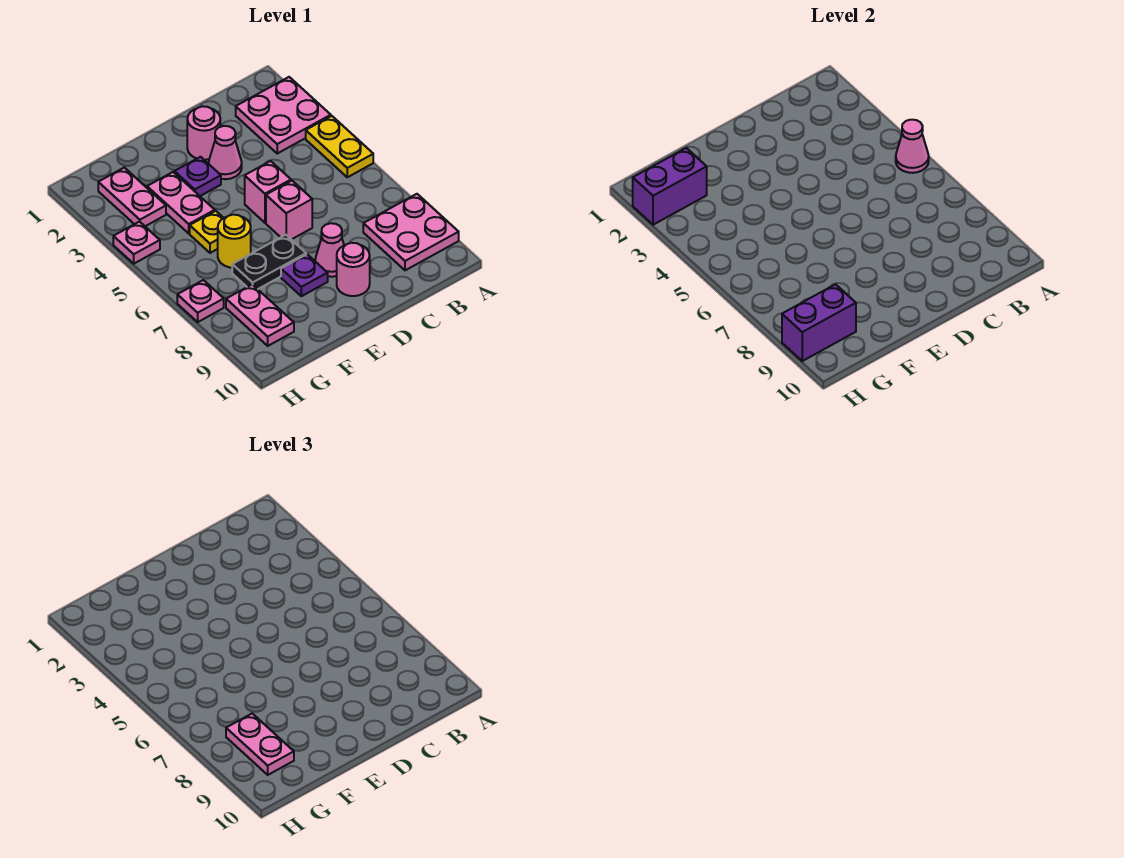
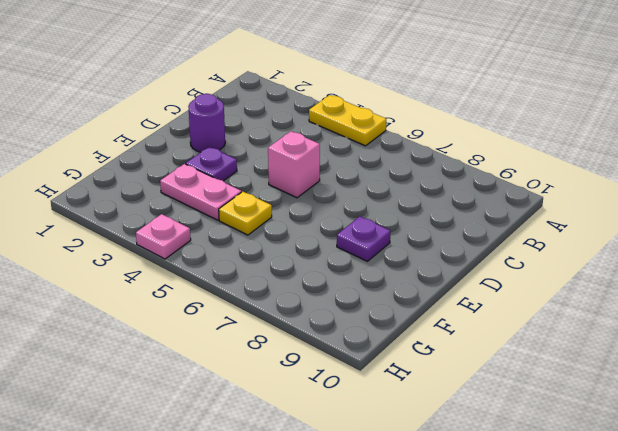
purple round brick D2 level 1 -> pink round brick D2 level 1
none -> pink plate A2:B3 level 1
none -> pink plate A8:B9 level 1
none -> pink cone D3 level 1

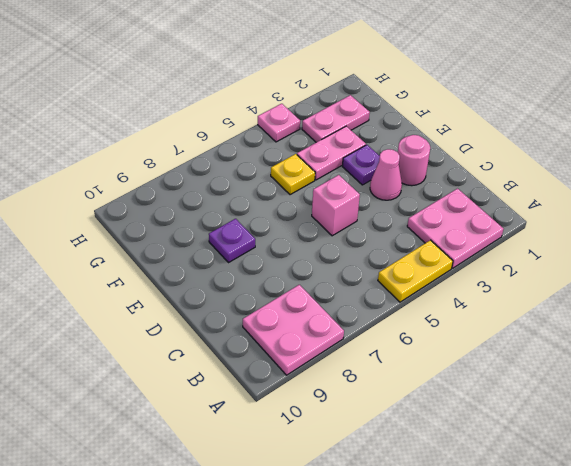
none -> pink brick D6 level 1
none -> pink cone D8 level 1
none -> pink round brick D9 level 1

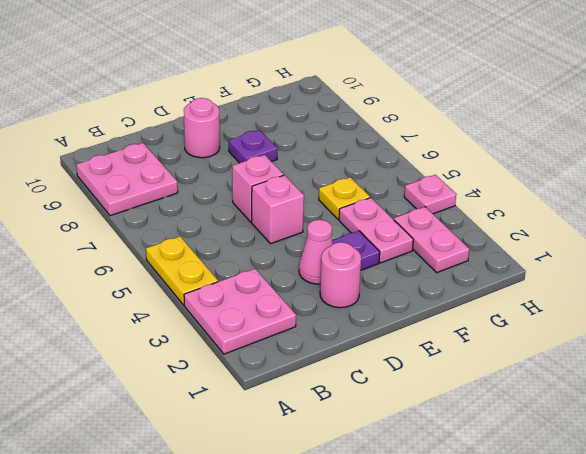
none -> pink cone D8 level 1
none -> black plate E7:F7 level 1
none -> yellow round brick F6 level 1

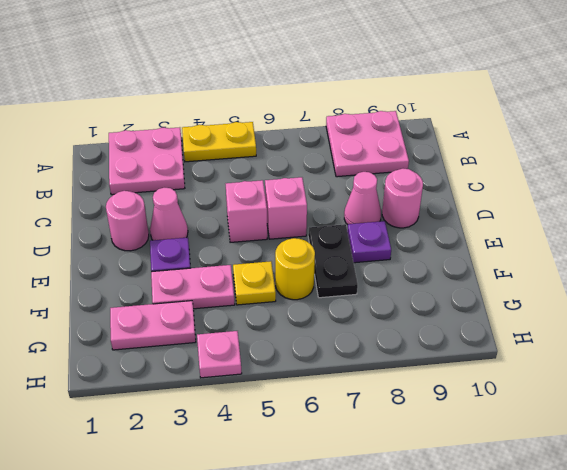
none -> pink plate G8:G9 level 1
none -> pink plate H7 level 1
none -> pink cone A5 level 2

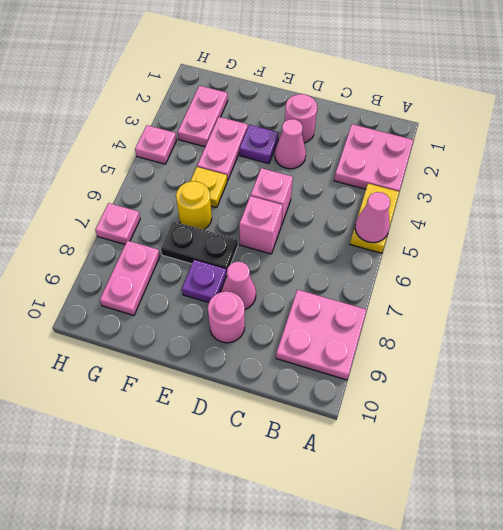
none -> purple brick G2:H2 level 2
none -> purple brick G9:H9 level 2
none -> pink plate G8:G9 level 3

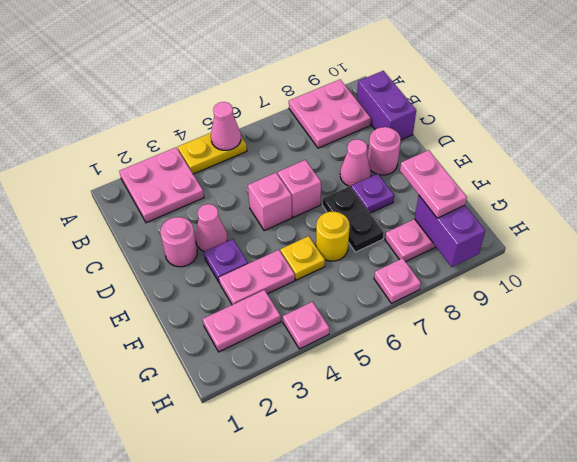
purple brick B10:C10 level 1 -> purple brick G2:H2 level 2
pink plate F9:G9 level 3 -> pink plate G8:G9 level 3

